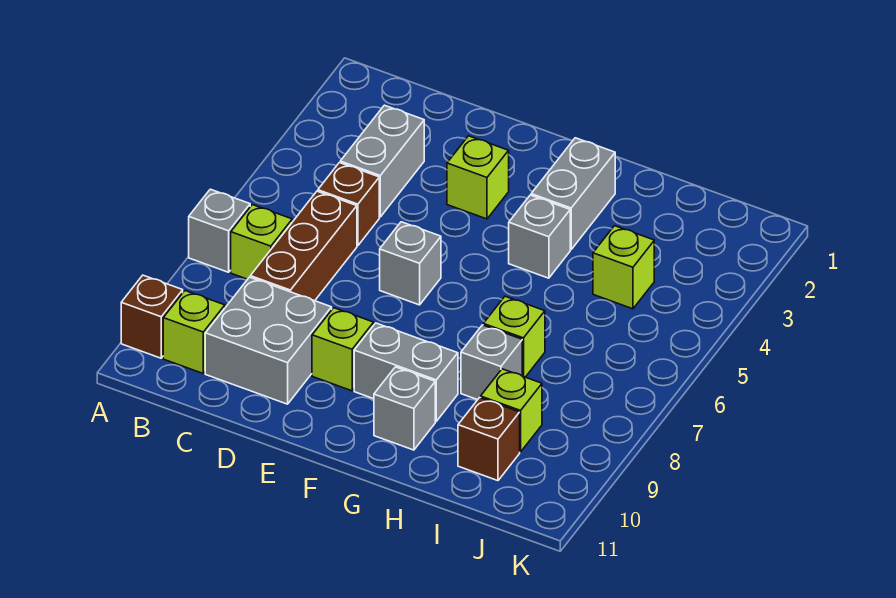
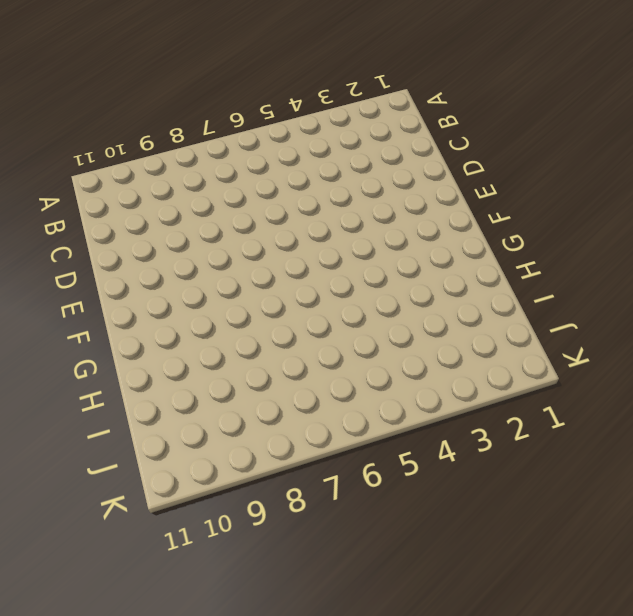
none -> grey brick A7 level 1
none -> brown brick A10 level 1
none -> lime brick B7 level 1

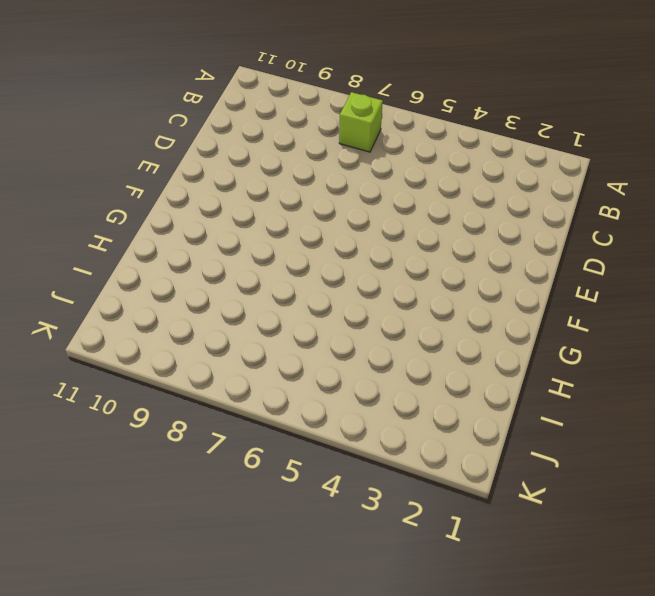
none -> grey brick A7 level 1
none -> brown brick A10 level 1
none -> lime brick B10 level 1

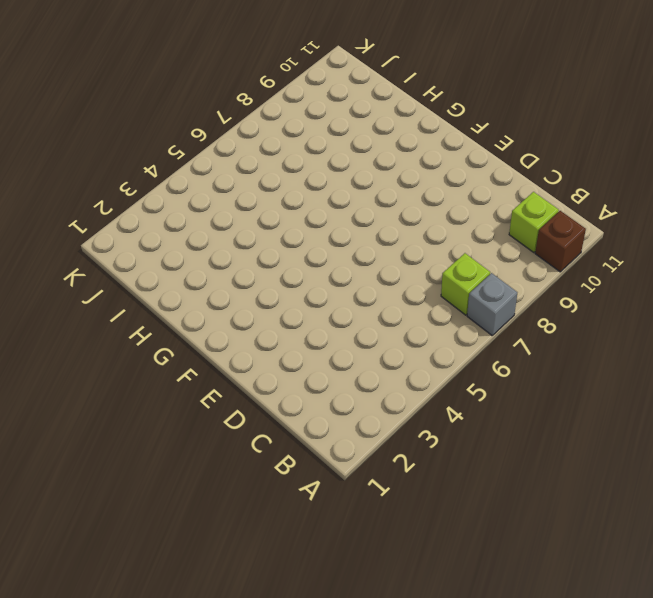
none -> grey brick C3:C4 level 1
none -> brown brick C5 level 1
none -> brown brick C6:C8 level 1

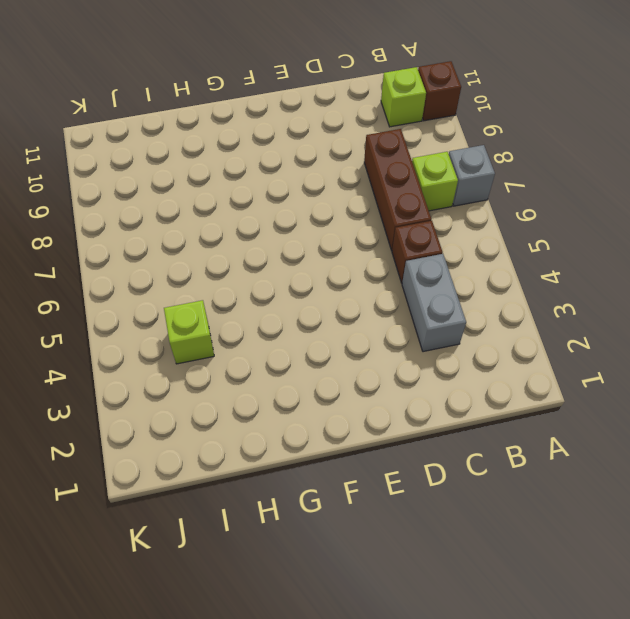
none -> grey brick C9:D10 level 1
none -> lime brick E3 level 1
none -> grey brick E6 level 1

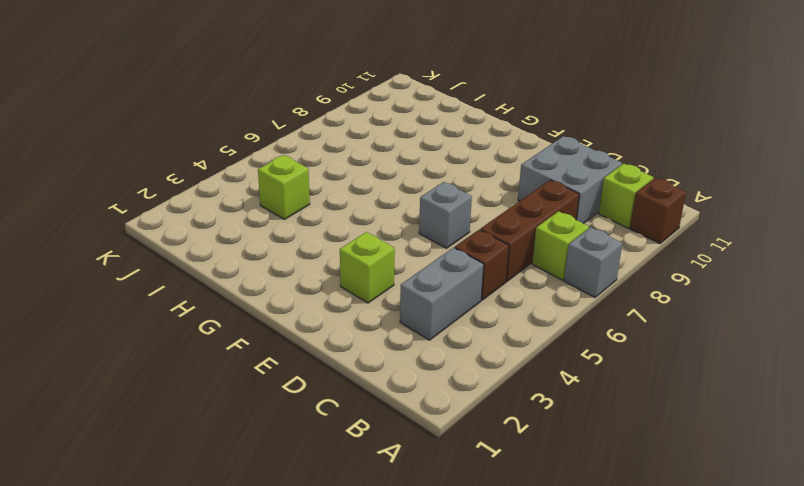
none -> lime brick E9 level 1
none -> grey brick F9:G9 level 1
none -> grey brick G2:G3 level 1

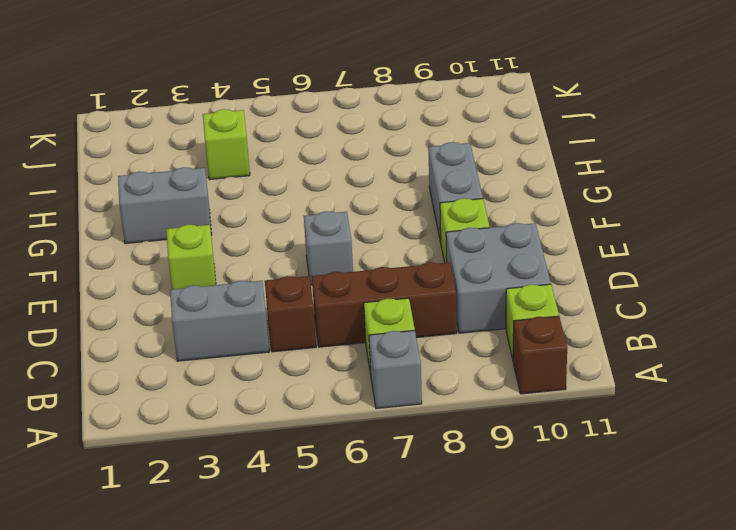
none -> grey brick G4 level 1
none -> grey brick G10 level 1
none -> lime brick H7 level 1

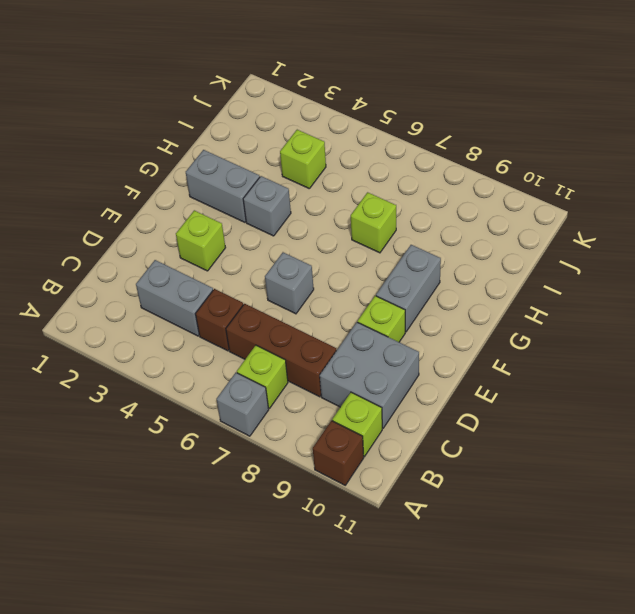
none -> grey brick G10 level 1
none -> grey brick H8 level 1
none -> lime brick I9 level 1

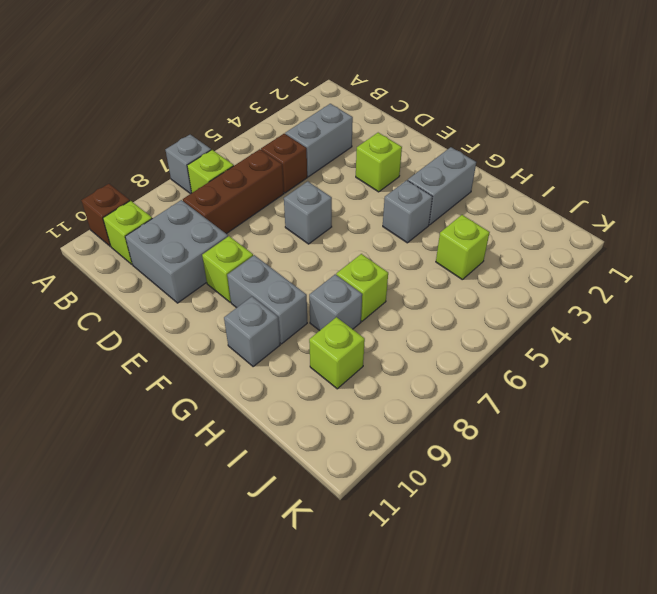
none -> brown brick I10 level 1

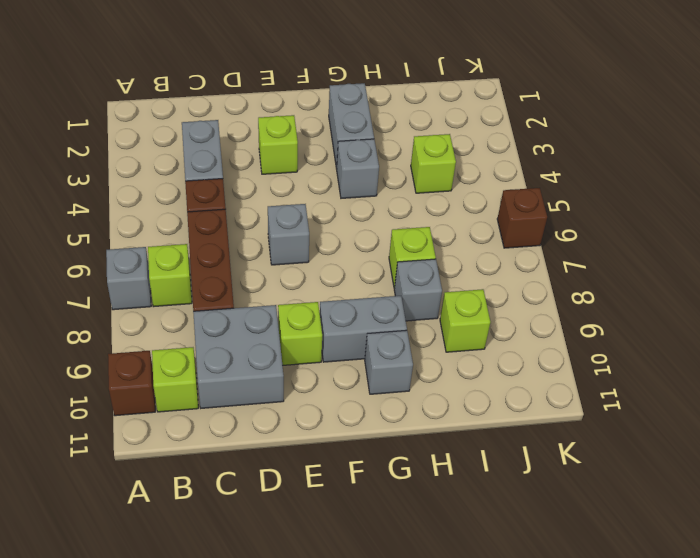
brown brick K6 level 1 -> brown brick I10 level 1

